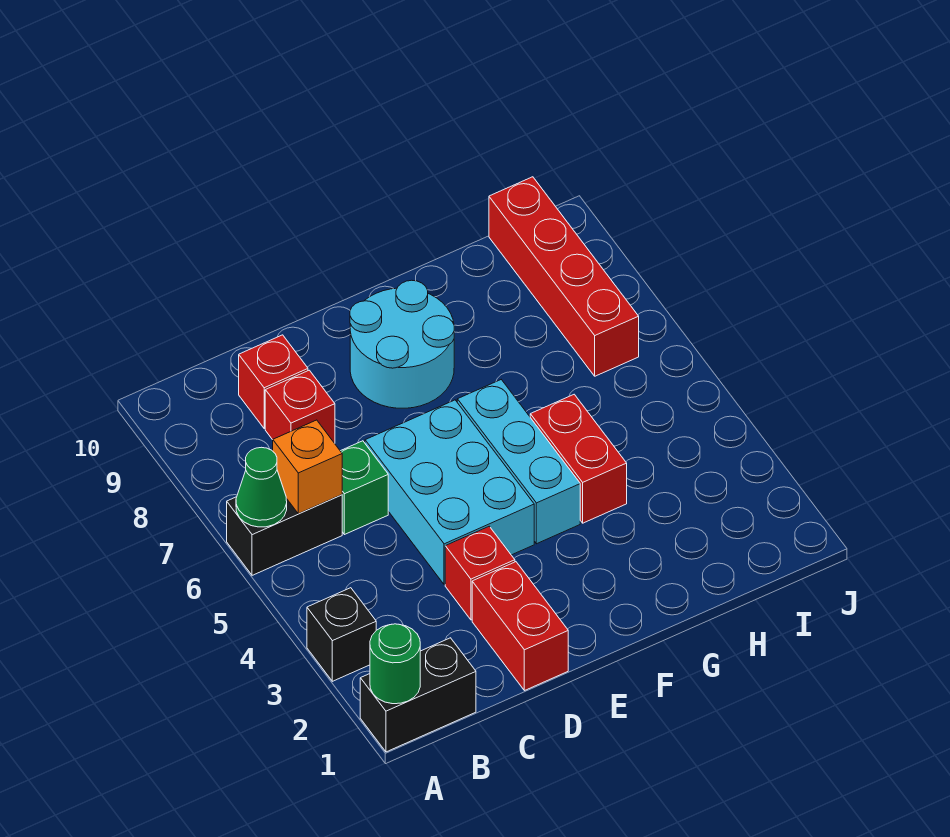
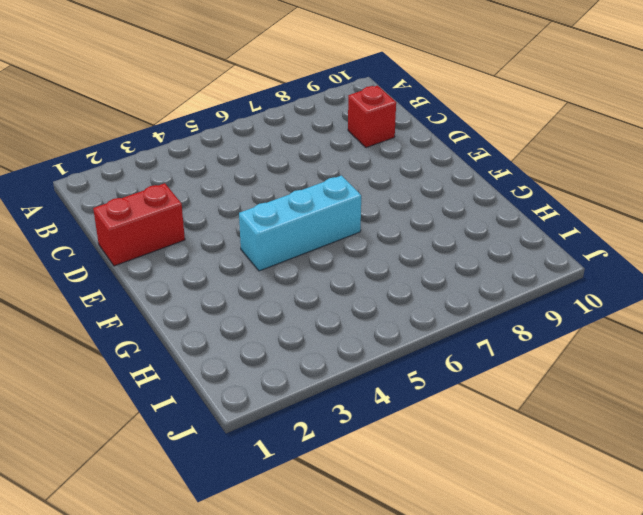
none -> black brick A1:B1 level 1
none -> black brick A3 level 1
none -> black brick A6:B6 level 1

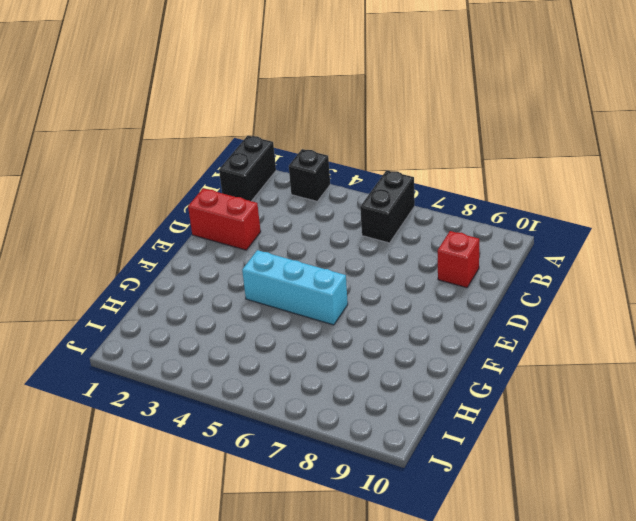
none -> green brick C6 level 1
none -> red brick C8 level 1
none -> red brick D3 level 1

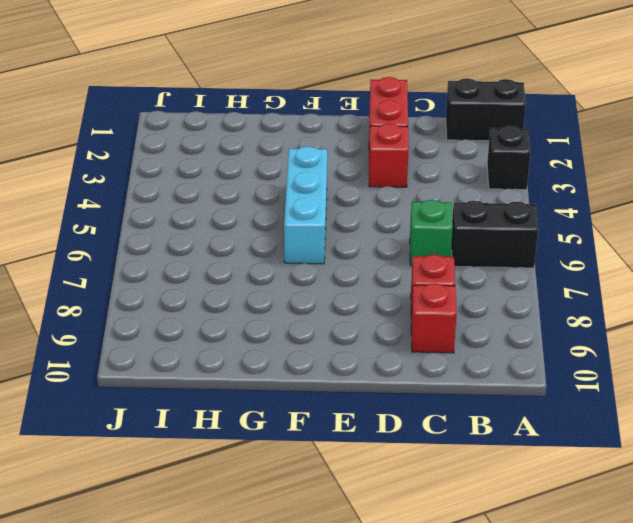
none -> cyan brick D4:E6 level 1
none -> cyan round brick E8:F9 level 1
none -> red brick G4:G5 level 1

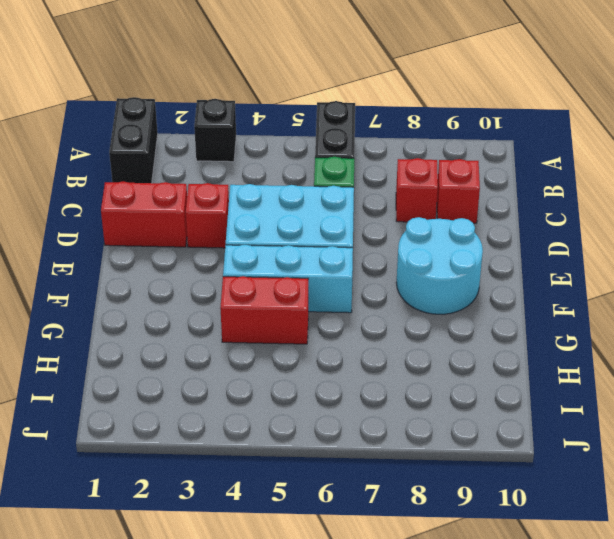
none -> red brick I7:I10 level 1
none -> green round brick A1 level 2
none -> green cone A6 level 2

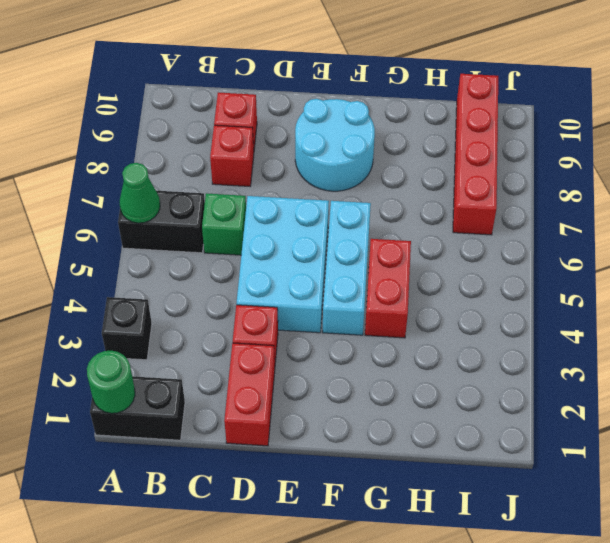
none -> orange brick B6 level 2

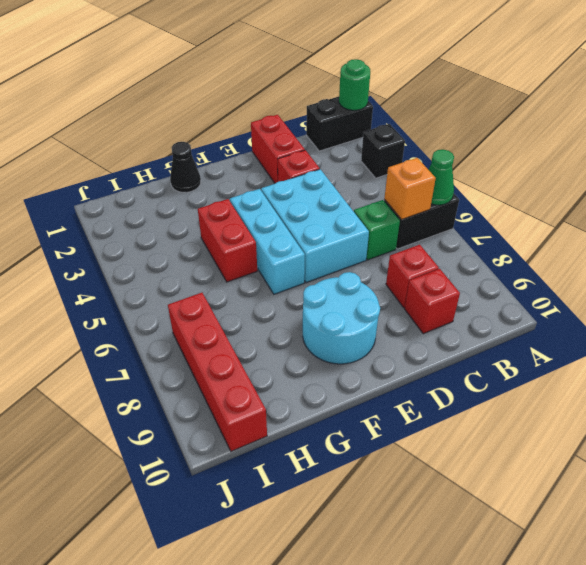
black cone G1 level 1 -> none

